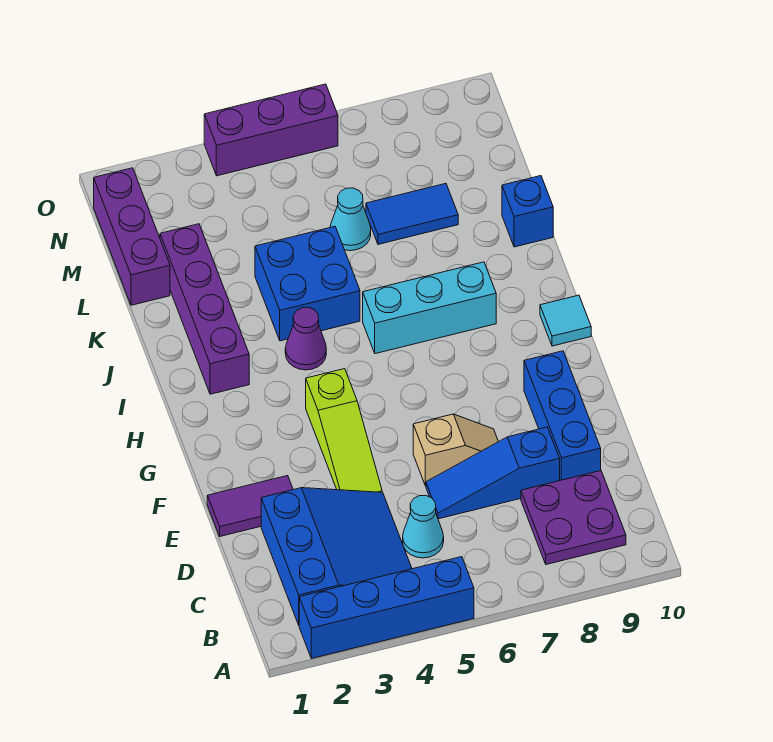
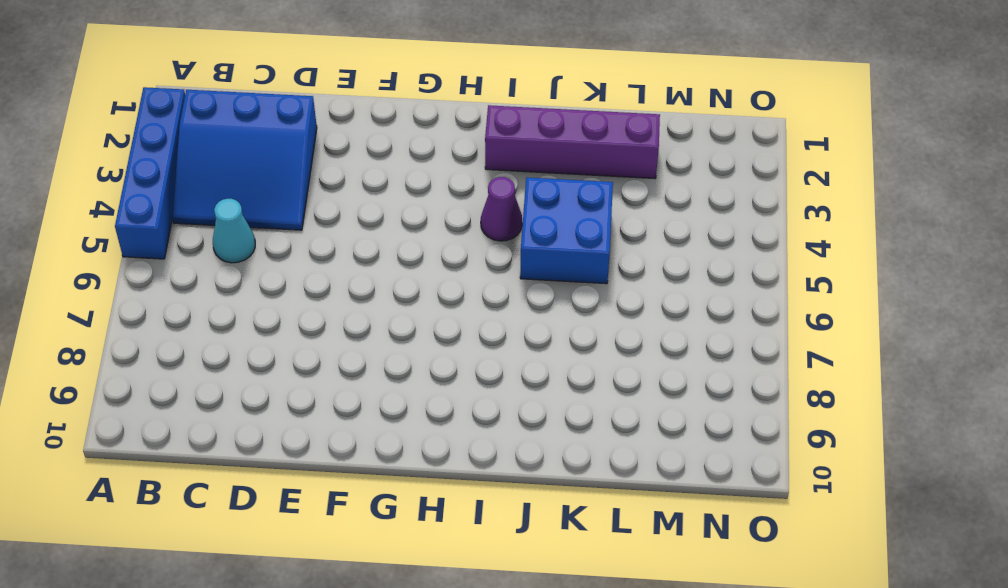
none -> purple plate B8:C9 level 1
none -> blue slope D6:D8 level 1 top 8
none -> blue brick D9:F9 level 1

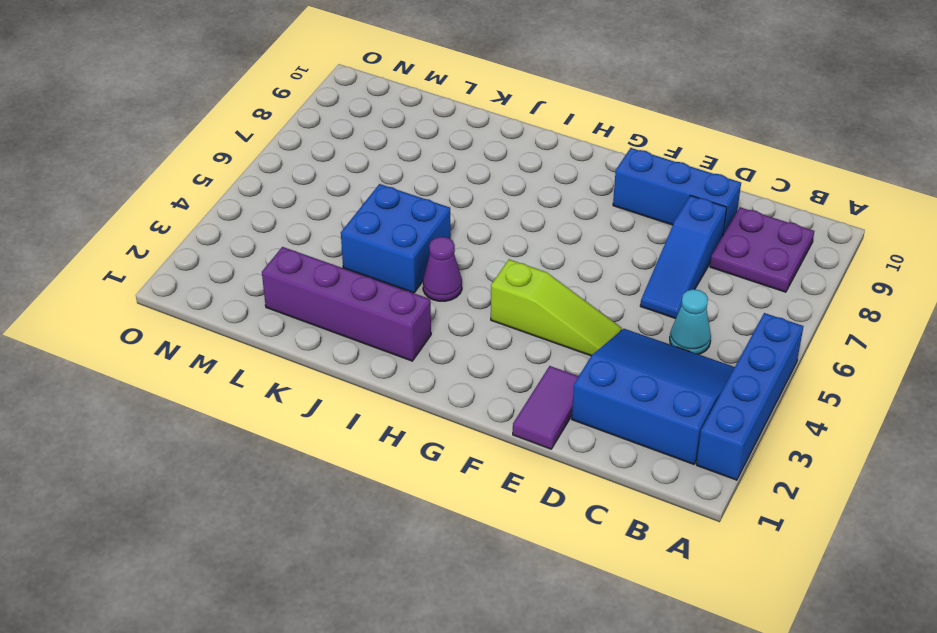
none -> tan slope E6:E7 level 1 top 6
none -> cyan tile H10 level 1
none -> cyan brick I6:I8 level 1

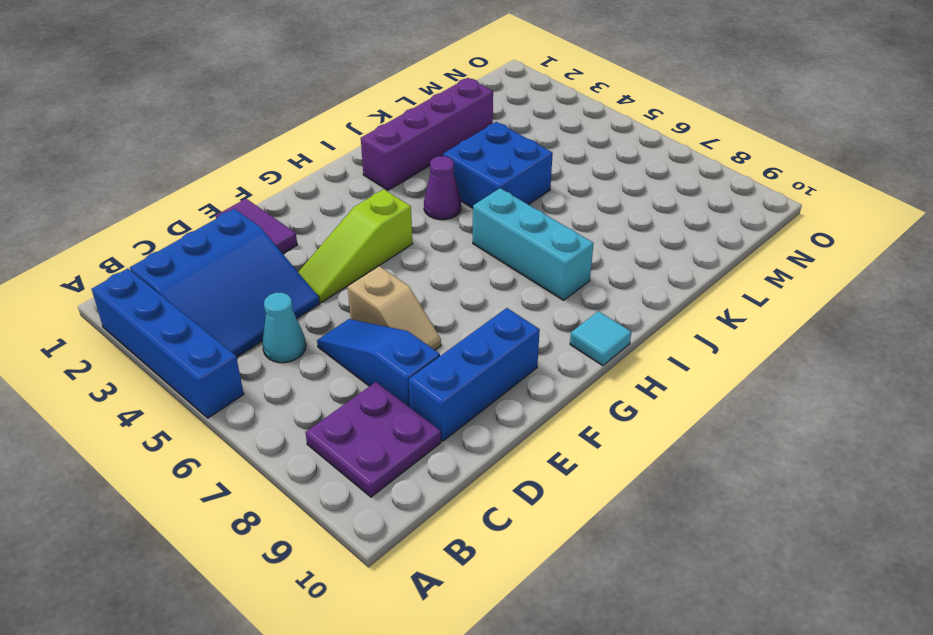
none -> blue brick K10 level 1
none -> purple brick L1:N1 level 1
none -> cyan cone L6 level 1

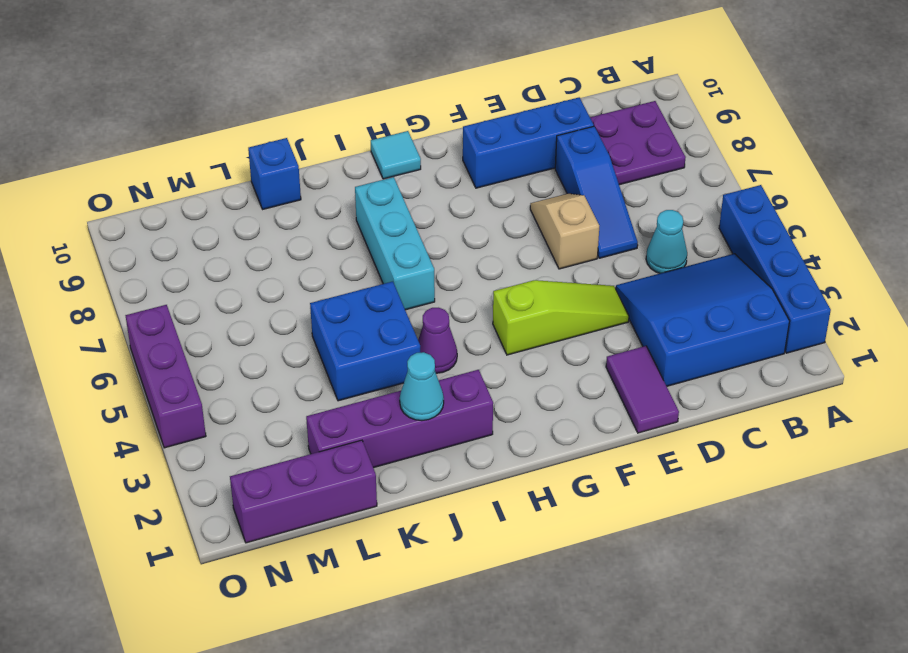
cyan cone J2 level 2 -> cyan cone L6 level 1
none -> blue tile L7:L8 level 1

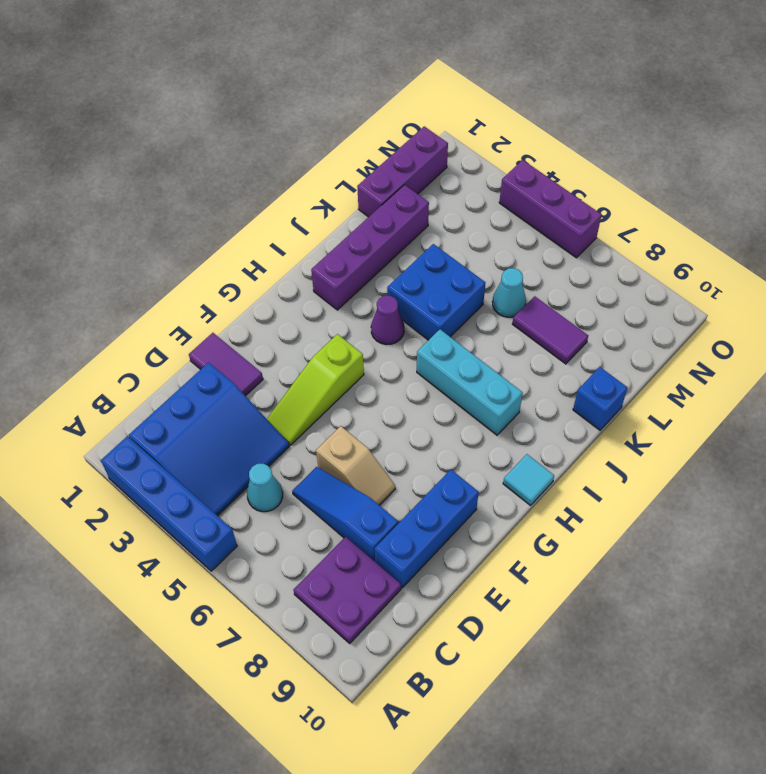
purple tile L7:L8 level 1 -> blue tile L7:L8 level 1

